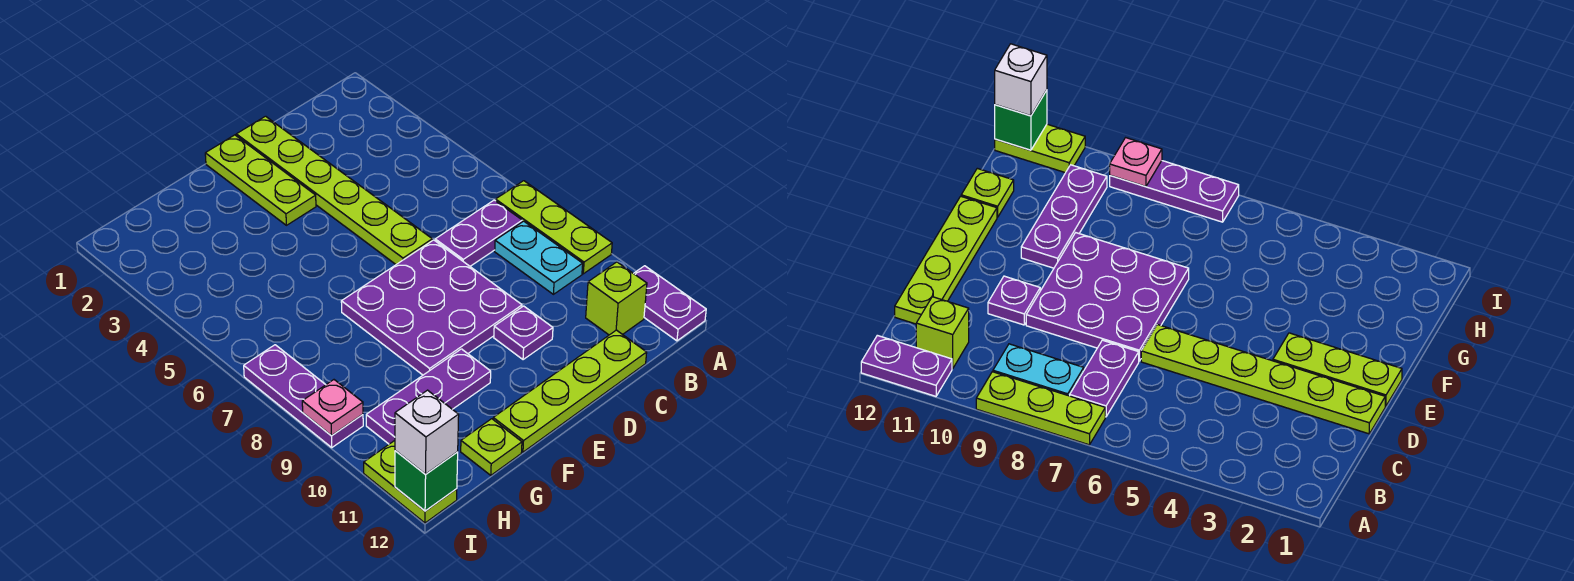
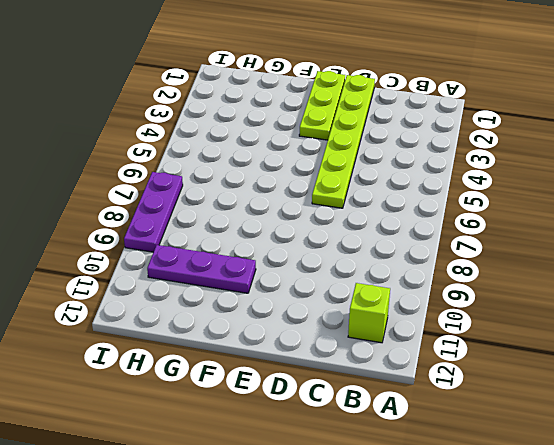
none -> lime plate A7:A9 level 1
none -> purple plate A11:A12 level 1
none -> purple plate B7:C7 level 1

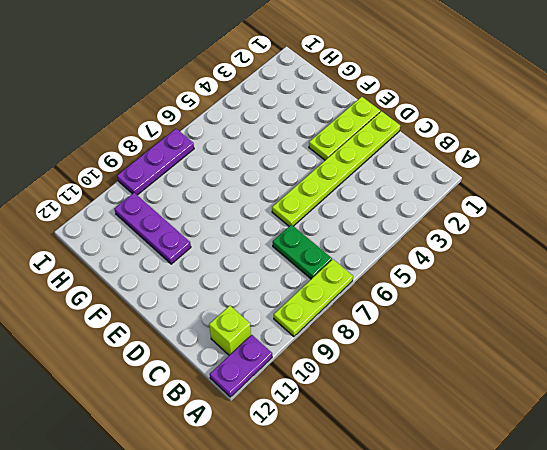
green plate B7:C7 level 1 -> purple plate B7:C7 level 1
none -> cyan plate B8:B9 level 1
none -> lime plate C12:F12 level 1
none -> purple plate D7:F9 level 1

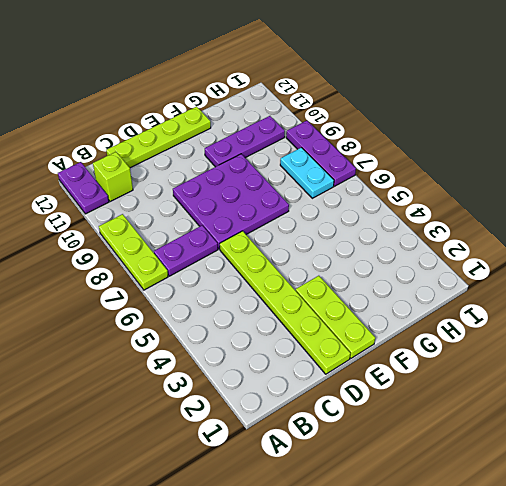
cyan plate H7:H8 level 1 -> cyan plate B8:B9 level 1
none -> purple plate D10 level 1
none -> lime plate G12 level 1
none -> lime plate I11:I12 level 1

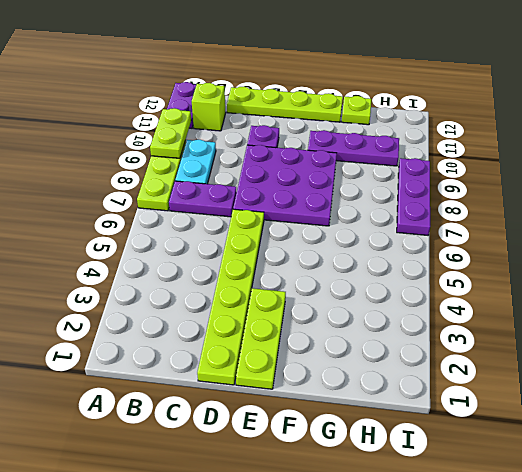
lime plate A9:A10 level 2 -> lime plate I11:I12 level 1
none -> pink plate I9 level 2
none -> green brick I12 level 2
none -> white brick I12 level 3

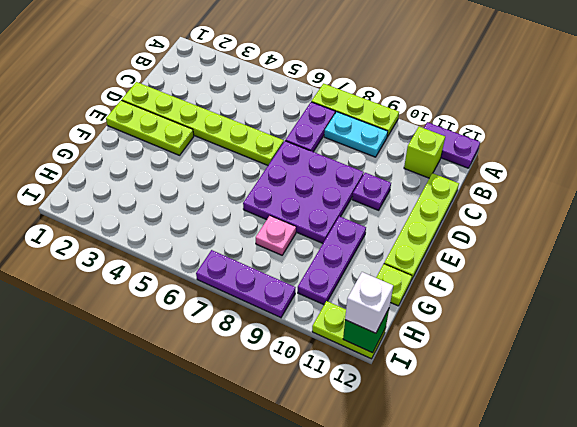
pink plate G8 level 1 -> pink plate I9 level 2

